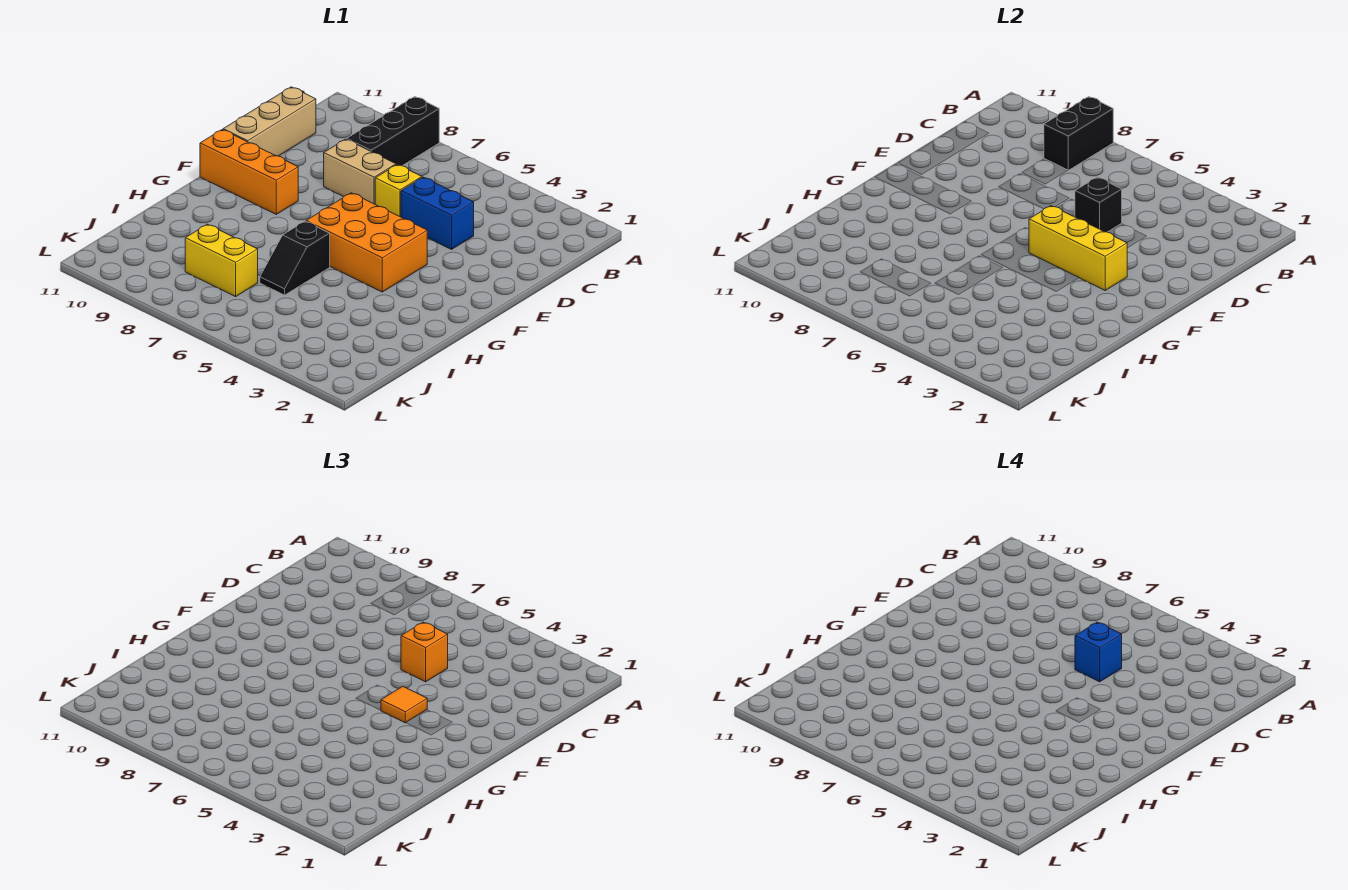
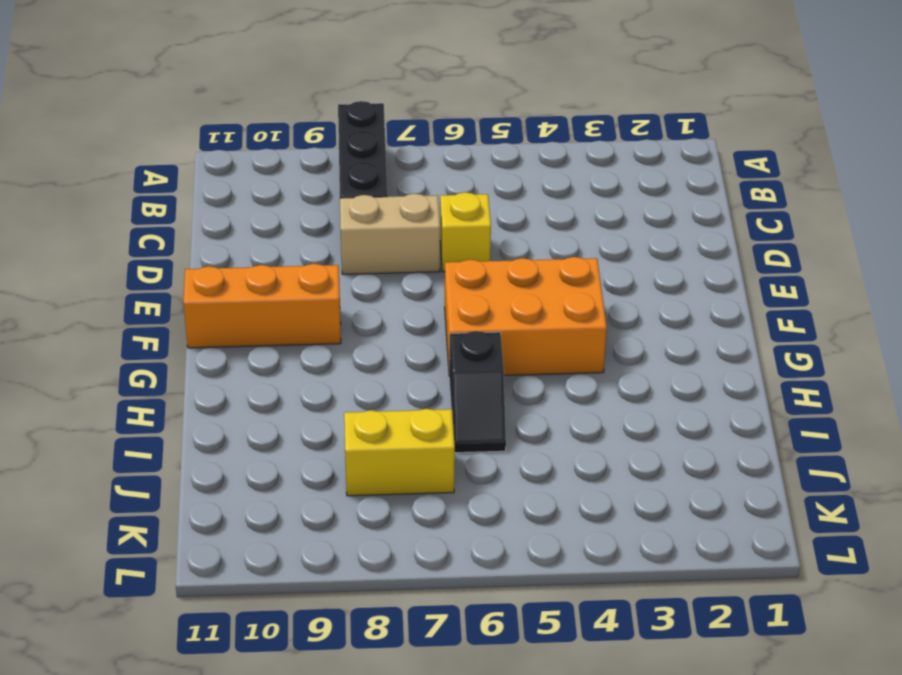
none -> tan brick C11:E11 level 1
none -> blue brick D4:D5 level 1
none -> black brick A8:B8 level 2

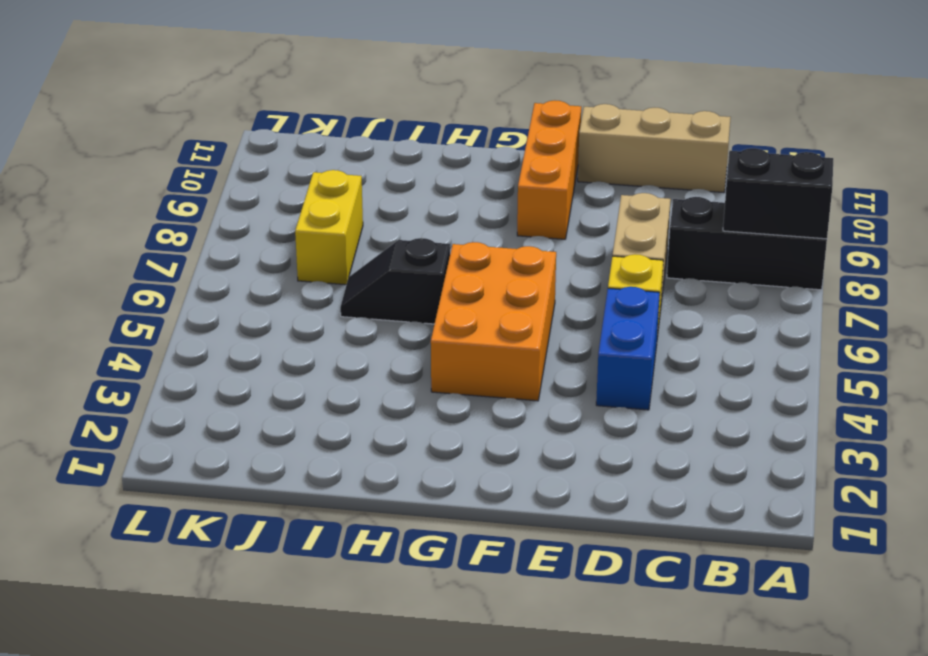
none -> black brick D5 level 2
none -> yellow brick F3:F5 level 2
none -> orange brick D5 level 3

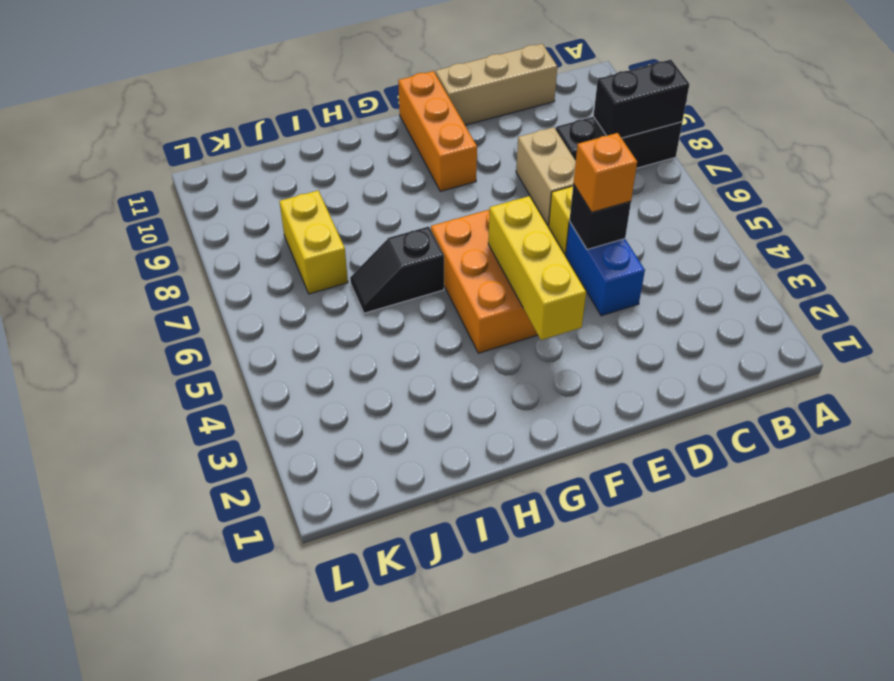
none -> orange tile F4 level 3
none -> blue brick D5 level 4

